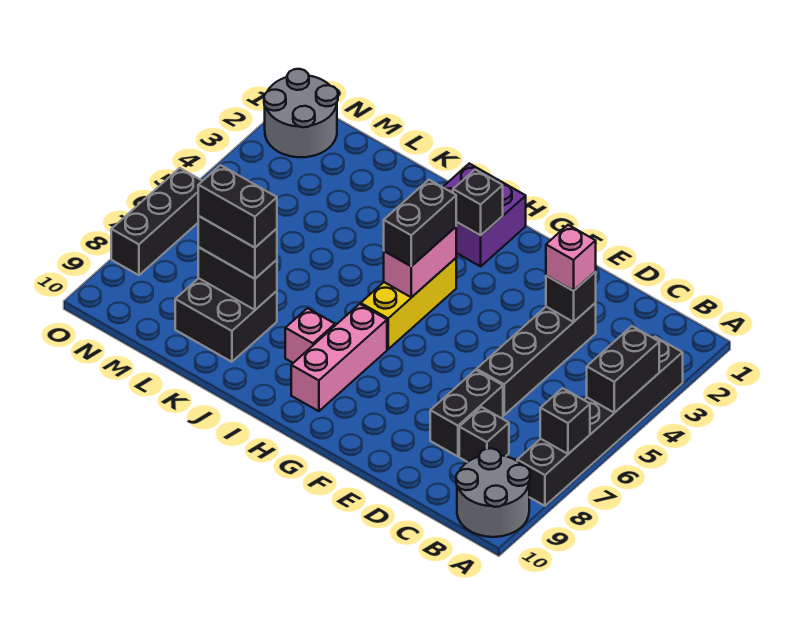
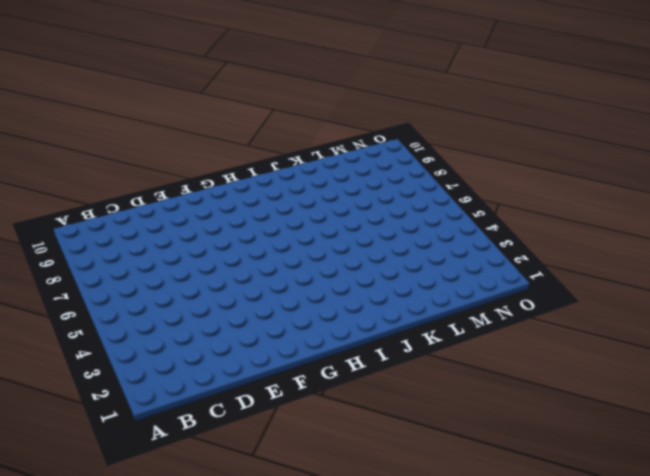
none -> black brick A3:A8 level 1
none -> grey round brick A9:B10 level 1
none -> black brick C8 level 1

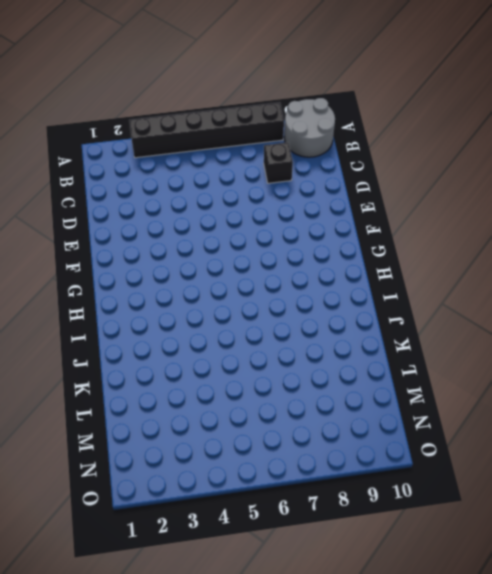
none -> black brick D3:D6 level 1
none -> black brick D7:D8 level 1
none -> purple brick H1:I2 level 1

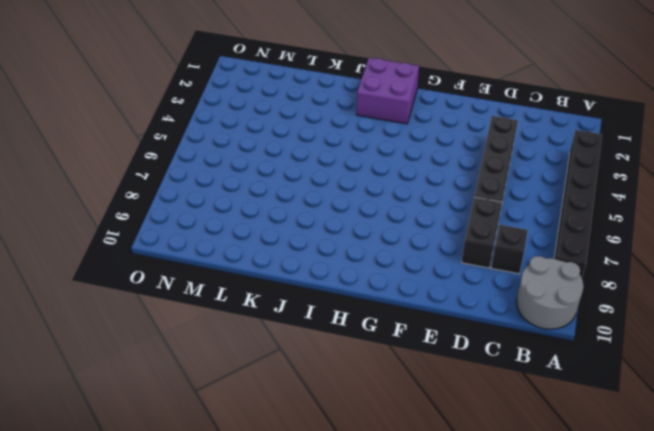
none -> yellow brick H4:H6 level 1
none -> pink brick H7:H9 level 1
none -> pink brick I8 level 1

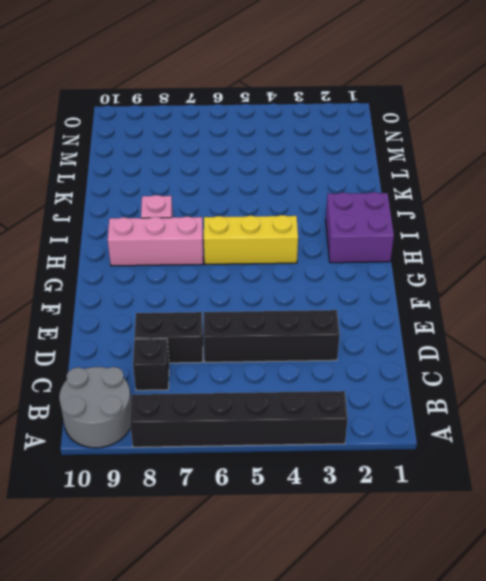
none -> black brick K8:L9 level 1
none -> grey round brick N1:O2 level 1
none -> black brick O6:O8 level 1

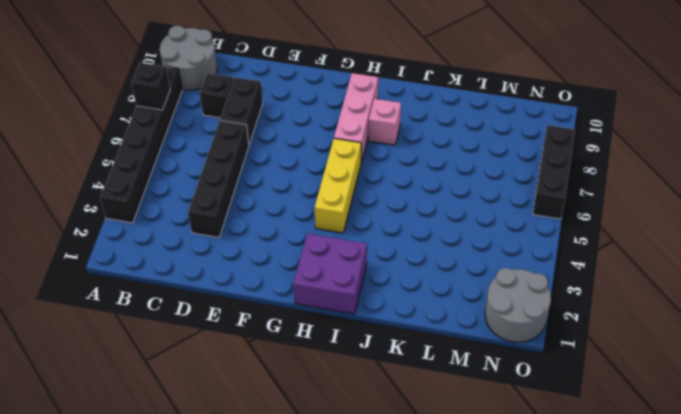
none -> black brick K8:L9 level 1
none -> black brick A4:A5 level 2
none -> black brick D3 level 2

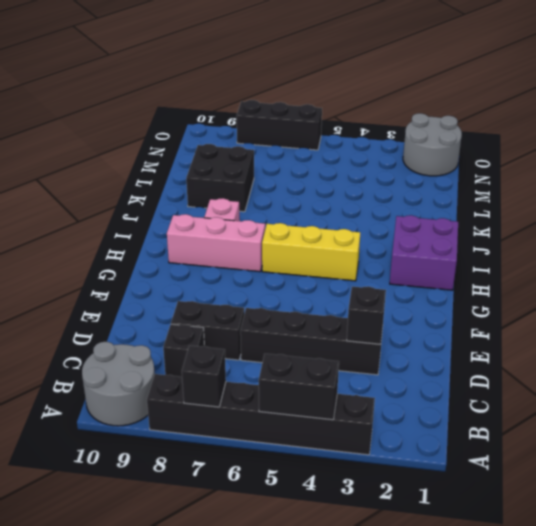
none -> black brick H2 level 2
none -> pink brick H4:H5 level 2
none -> black brick K8:L8 level 2

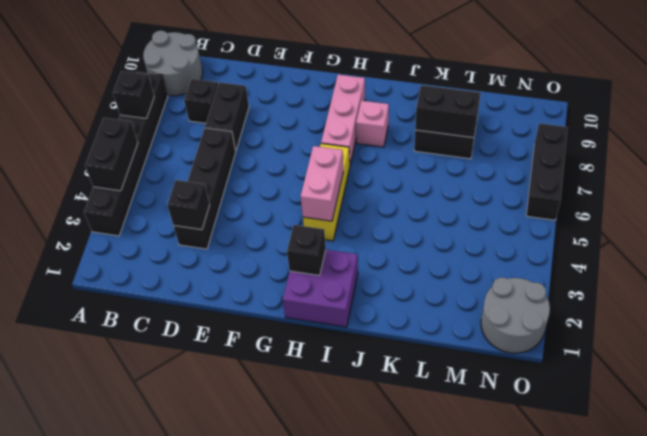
none -> pink brick D3 level 3
none -> black brick H4:H5 level 3
none -> black brick K8:L8 level 3

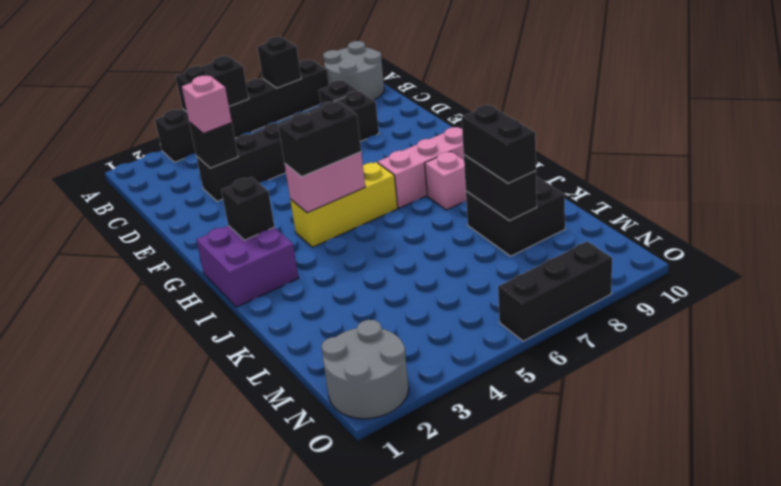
none -> black brick K8:L8 level 4

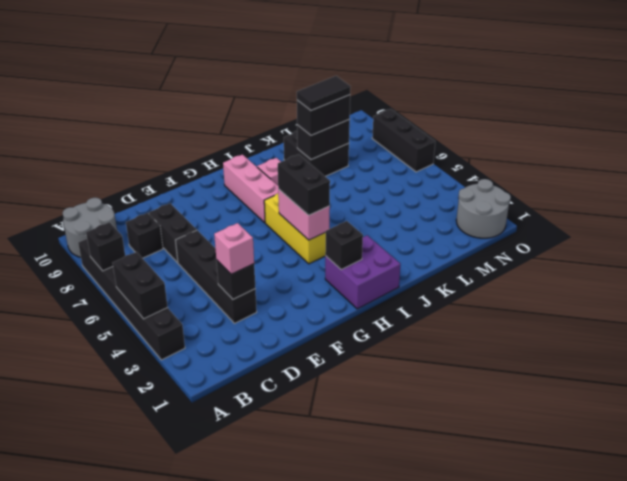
black tile K8:L8 level 4 -> black brick K8:L8 level 4

